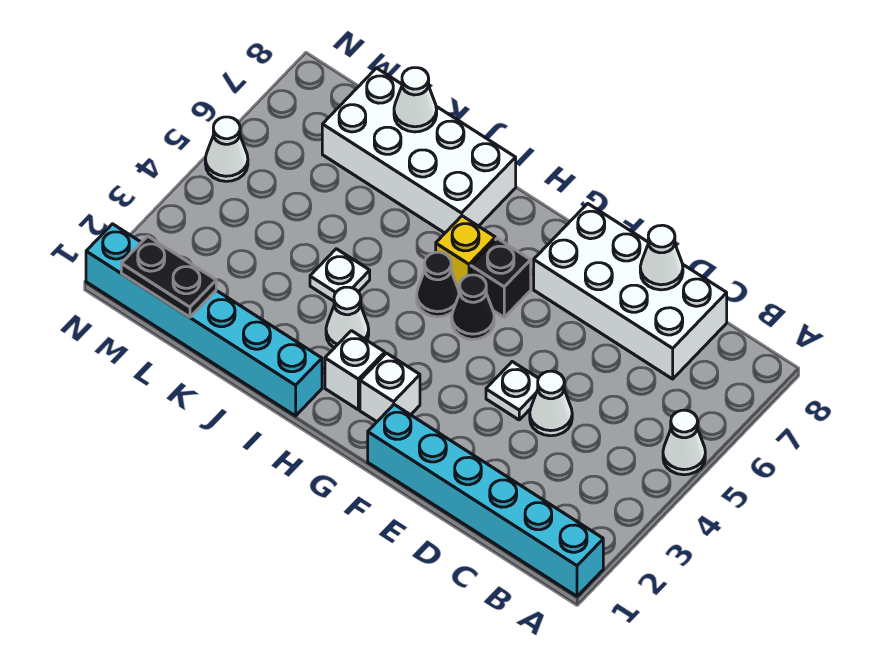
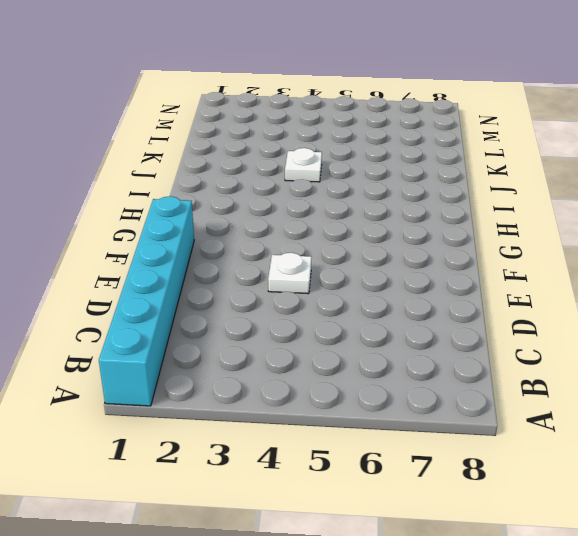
none -> white cone A5 level 1
none -> white brick C7:F8 level 1
none -> white cone D4 level 1

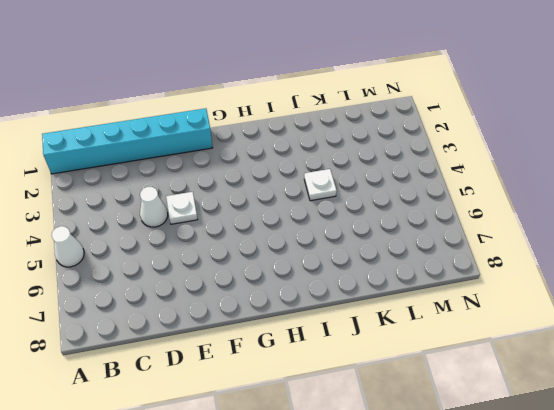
none -> white brick C7:F8 level 1
none -> white brick G2 level 1
none -> black cone G5 level 1

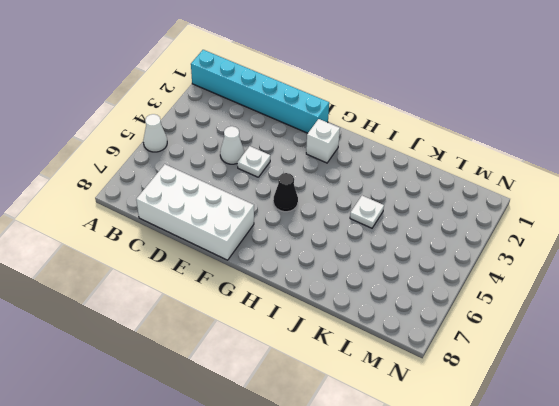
none -> black brick G6 level 1
none -> white brick H2 level 1
none -> black cone H5 level 1

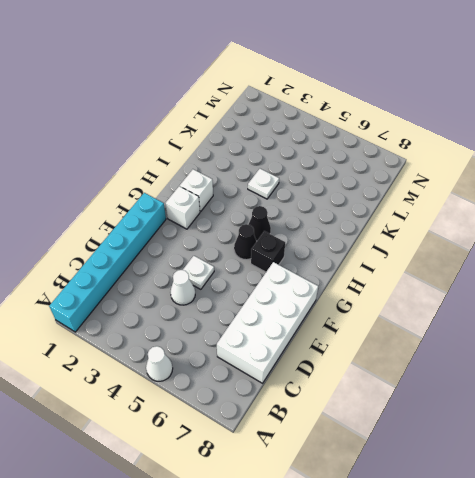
none -> yellow brick H6 level 1
none -> cyan brick I1:N1 level 1
none -> white cone I3 level 1

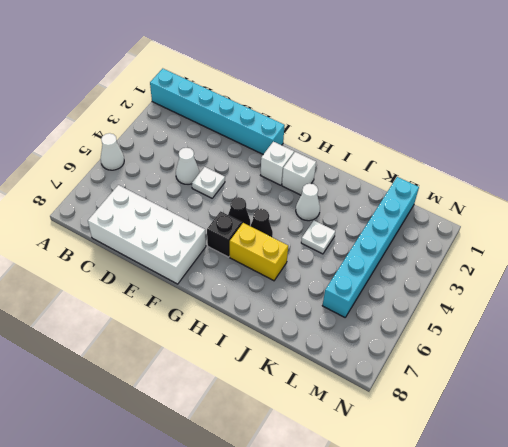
yellow brick H6:I6 level 1 -> yellow brick H6 level 1
cyan brick L1:L6 level 1 -> cyan brick I1:N1 level 1
none -> white brick I7:L8 level 1
none -> white cone N5 level 1
none -> white cone D8 level 2

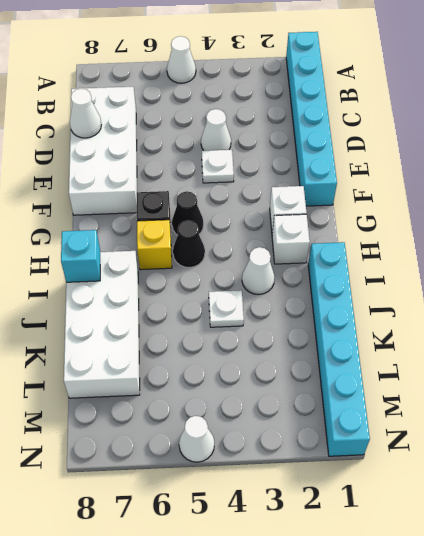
cyan brick I8 level 2 -> none
none -> white cone K8 level 2
none -> black plate L1:M1 level 2

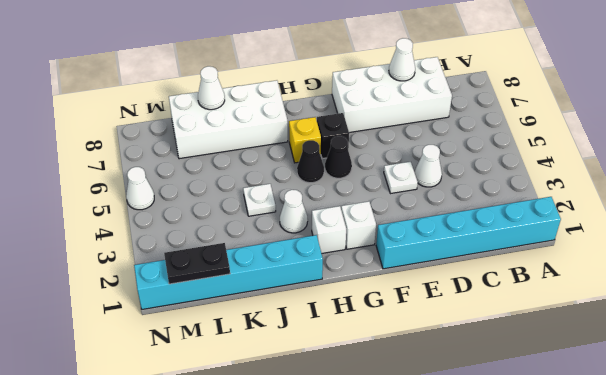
none -> white cone A5 level 1

